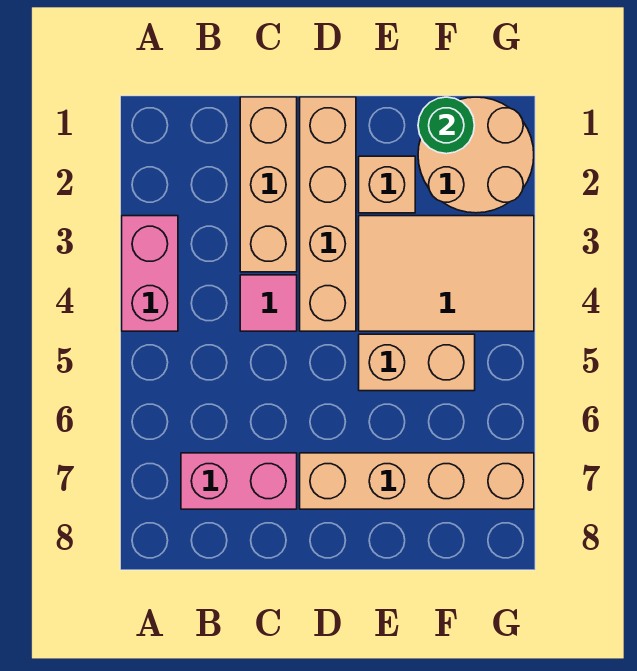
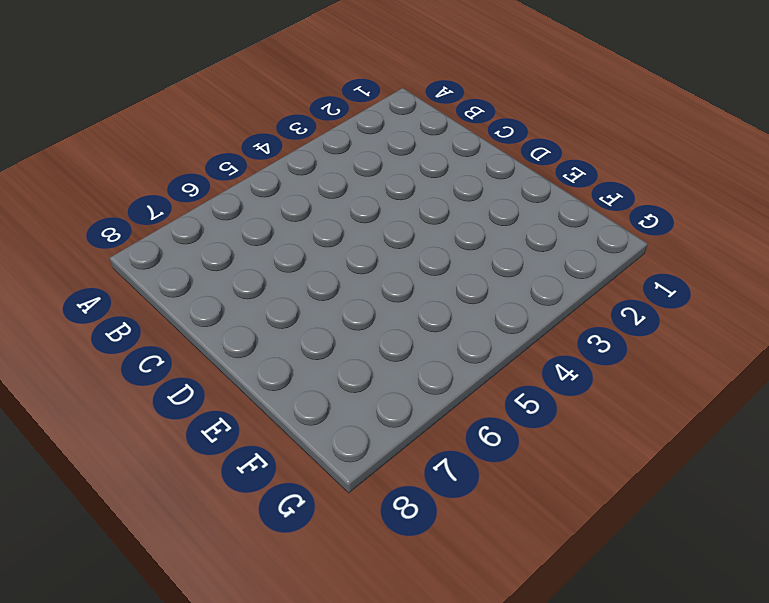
none -> pink brick A3:A4 level 1
none -> pink brick B7:C7 level 1

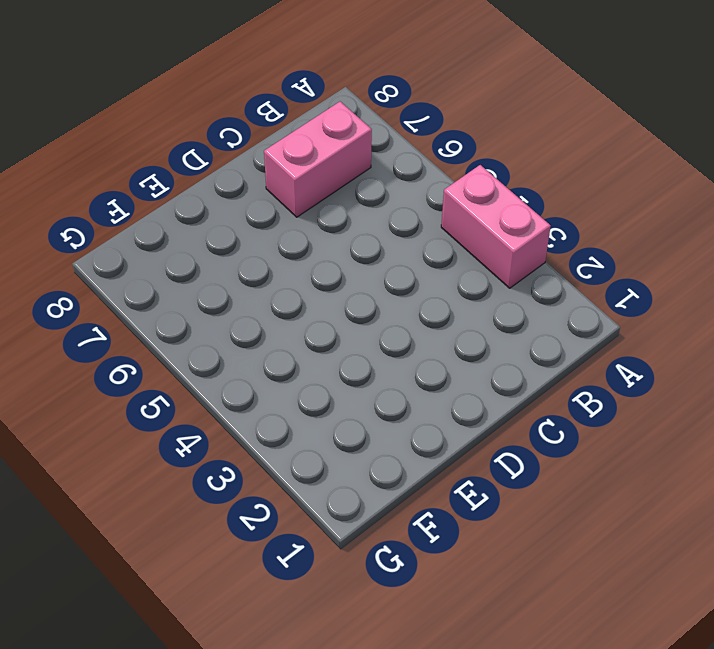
none -> tan brick C1:C3 level 1
none -> pink tile C4 level 1

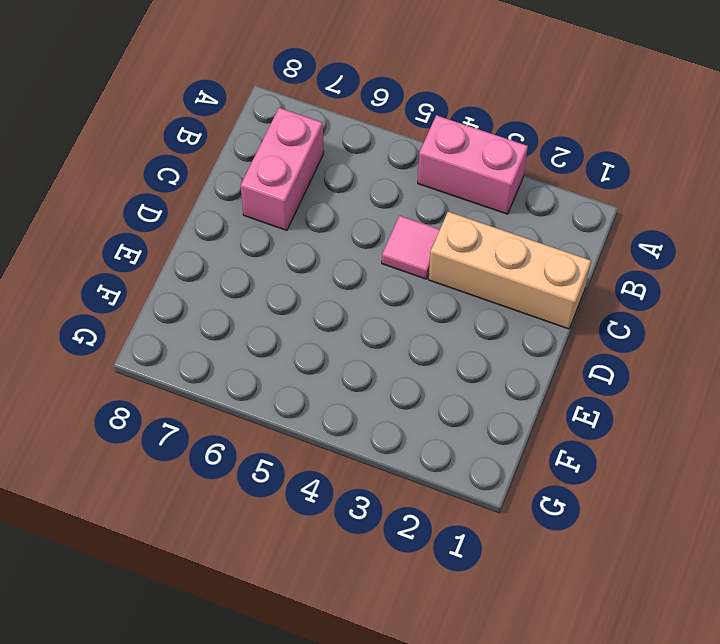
none -> tan brick D1:D4 level 1
none -> tan brick D7:G7 level 1

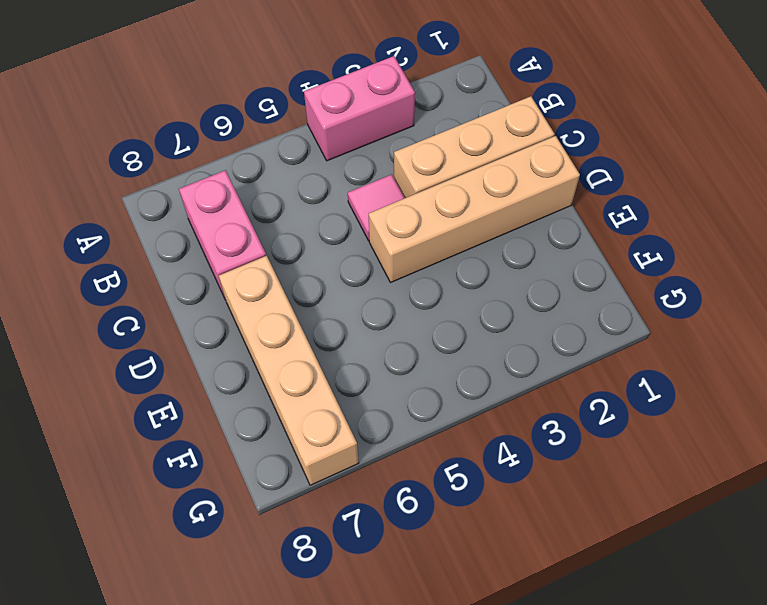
none -> tan brick E2 level 1
none -> tan tile E3:G4 level 1

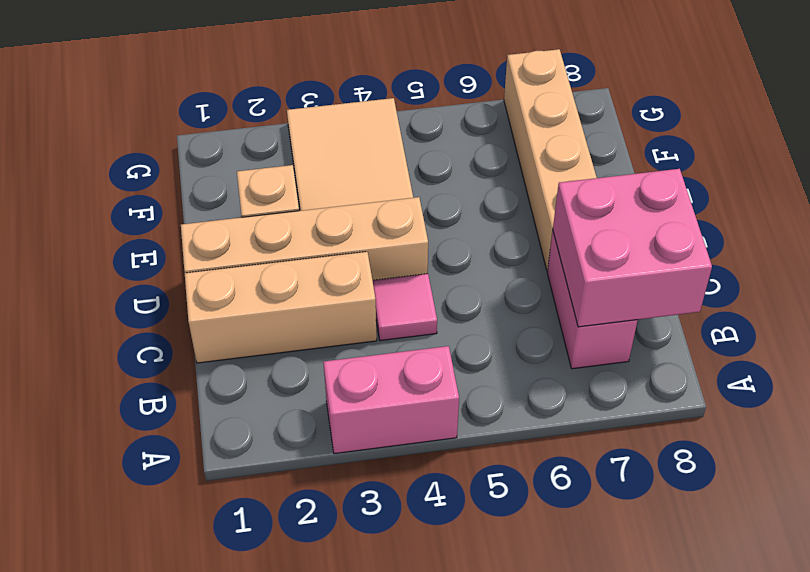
pink brick B7:C8 level 2 -> none
none -> tan brick E5:F5 level 1
none -> tan round brick F1:G2 level 1

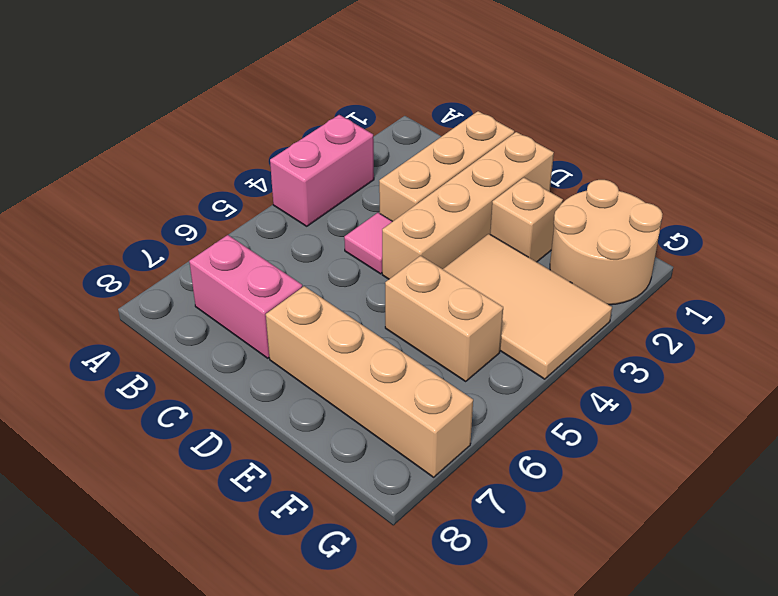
none -> green round brick F1 level 2

